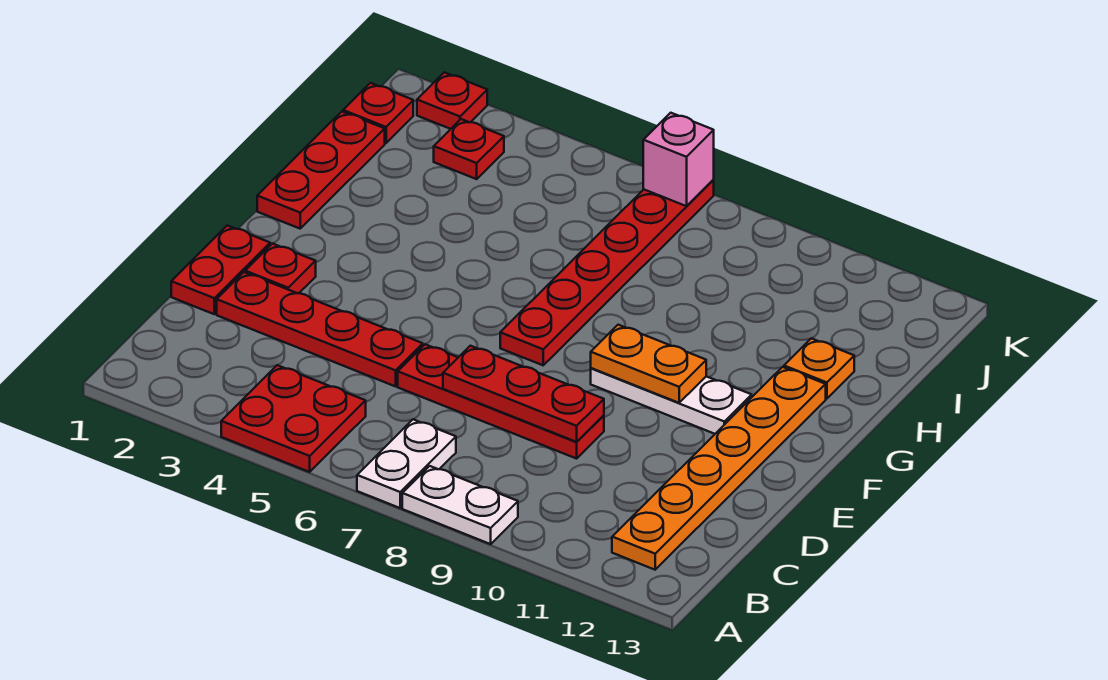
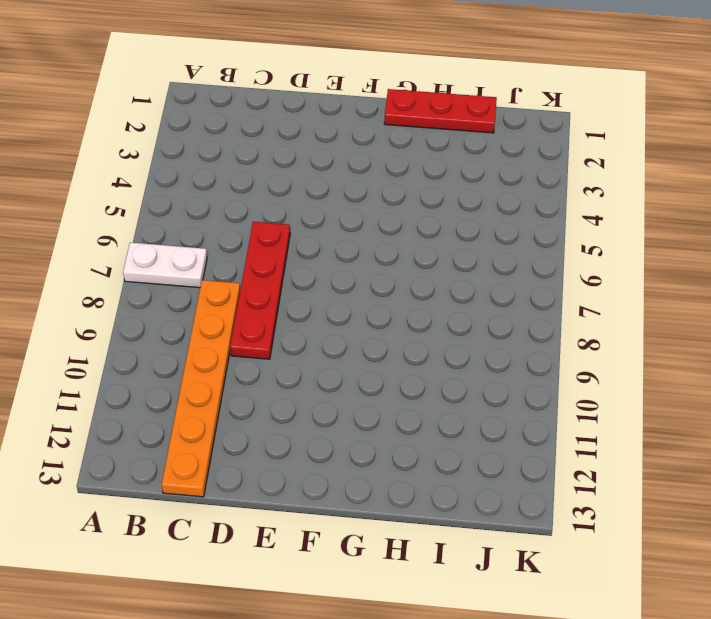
orange plate C8:C13 level 1 -> orange plate B12:G12 level 1
none -> red plate A4:B5 level 1
none -> white plate A8:A9 level 1
none -> red plate D1:E1 level 1

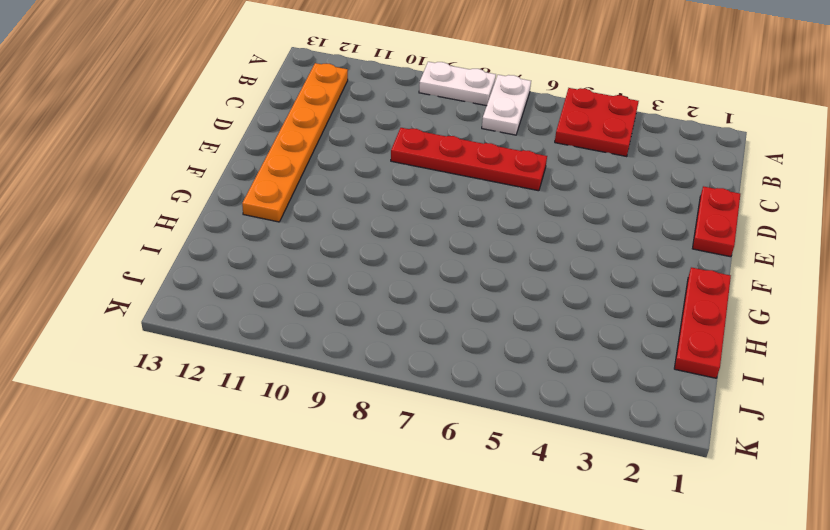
none -> red plate D2:D5 level 1
none -> red plate E2 level 1
none -> red plate F7:K7 level 1

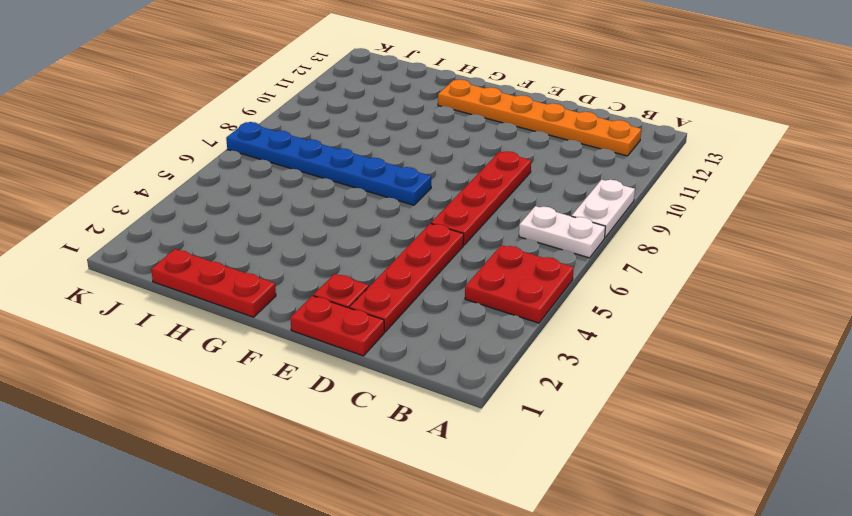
blue plate F7:K7 level 1 -> red plate F7:K7 level 1
none -> white plate F9:F11 level 1
none -> orange plate H12 level 1
none -> red plate J1 level 1

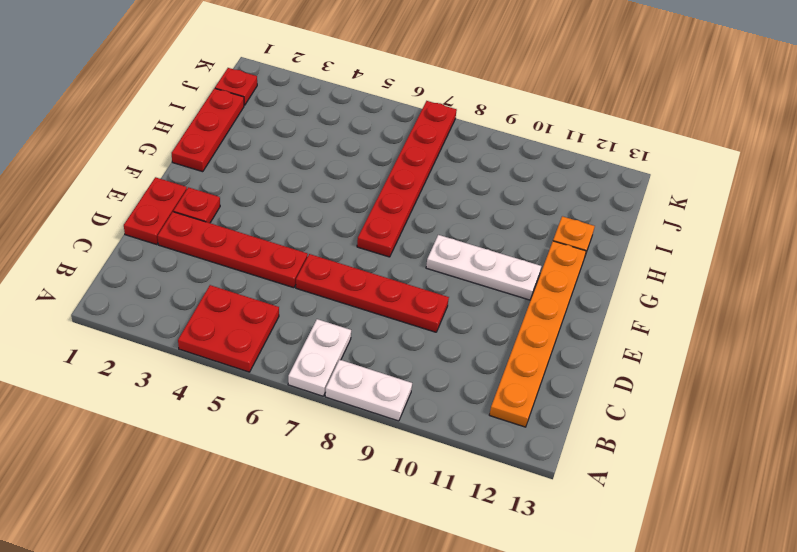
none -> red plate J3 level 1
none -> red plate K2 level 1
none -> red plate D7:D9 level 2

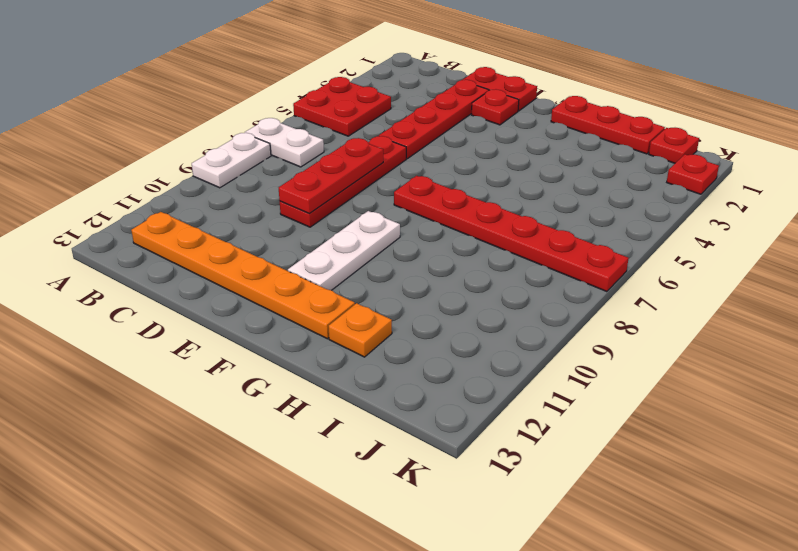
none -> red plate J3 level 1
none -> orange plate F9:F10 level 2
none -> pink brick K7 level 2

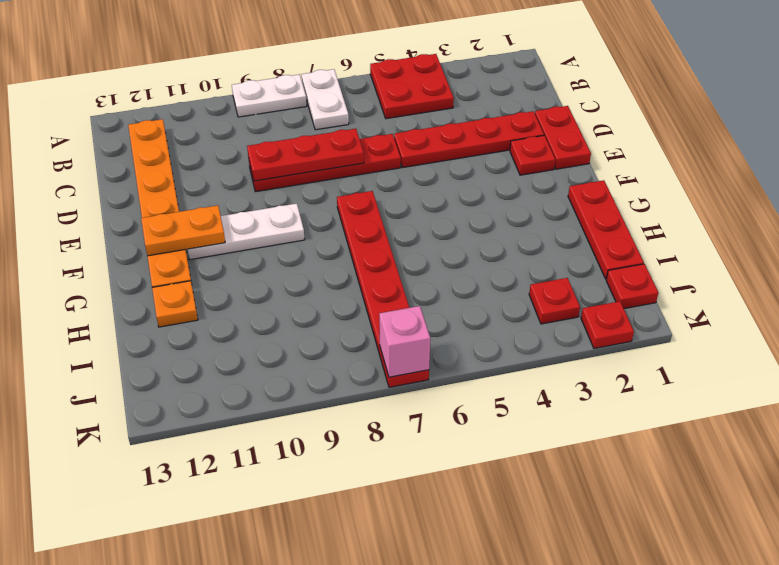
orange plate F11:F12 level 2 -> orange plate F9:F10 level 2

